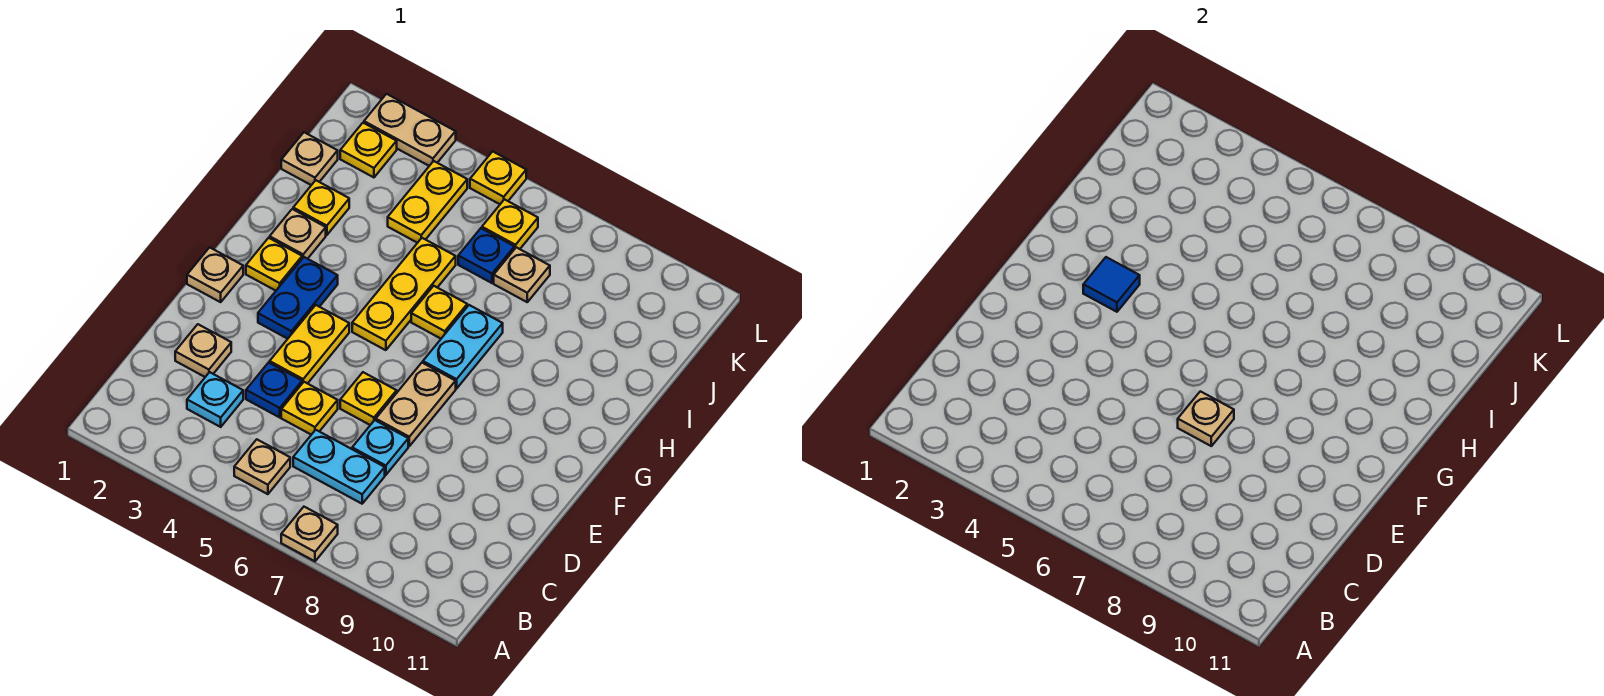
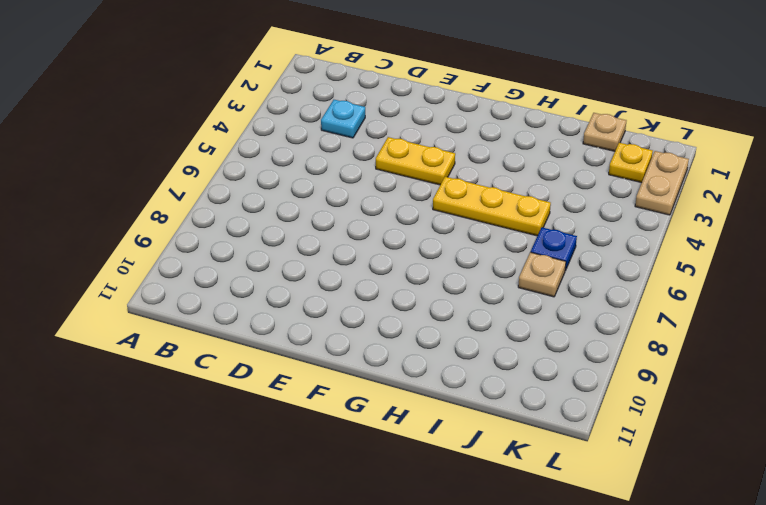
none -> tan plate A7 level 1
none -> tan plate B5 level 1
none -> cyan plate C6:C7 level 1

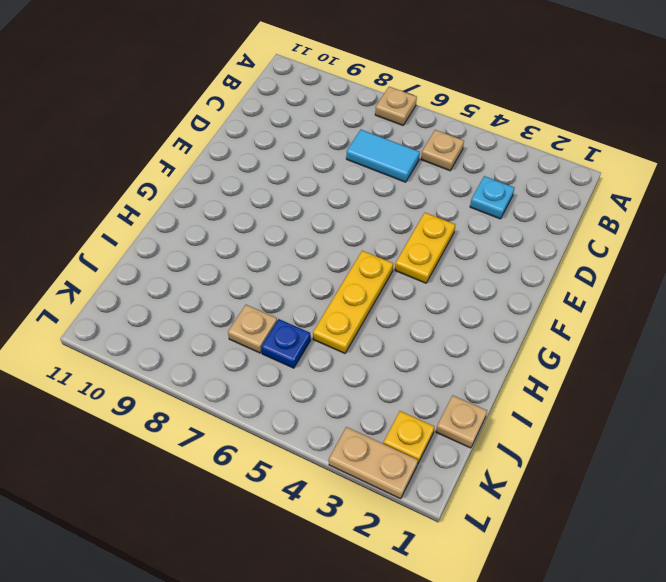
cyan tile C6:C7 level 1 -> cyan plate C6:C7 level 1
none -> tan plate D2 level 1
none -> blue plate D4 level 1
none -> yellow plate D5 level 1

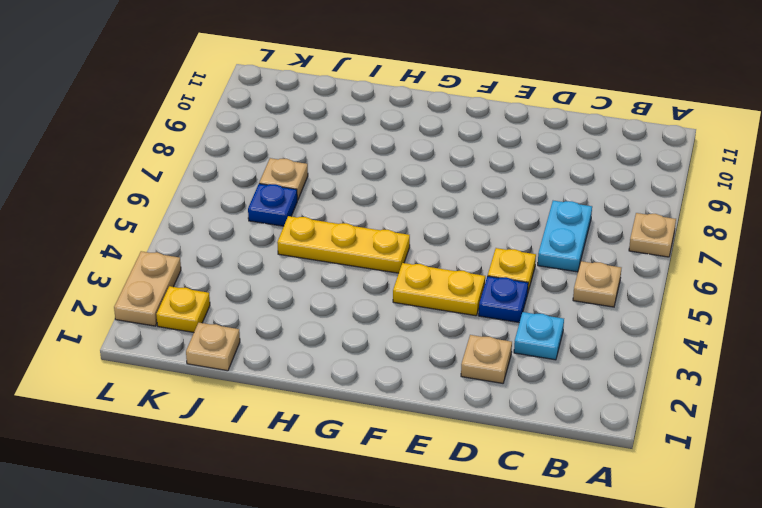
none -> cyan plate D7 level 1
none -> yellow plate E6 level 1
none -> tan plate E7:F7 level 1

